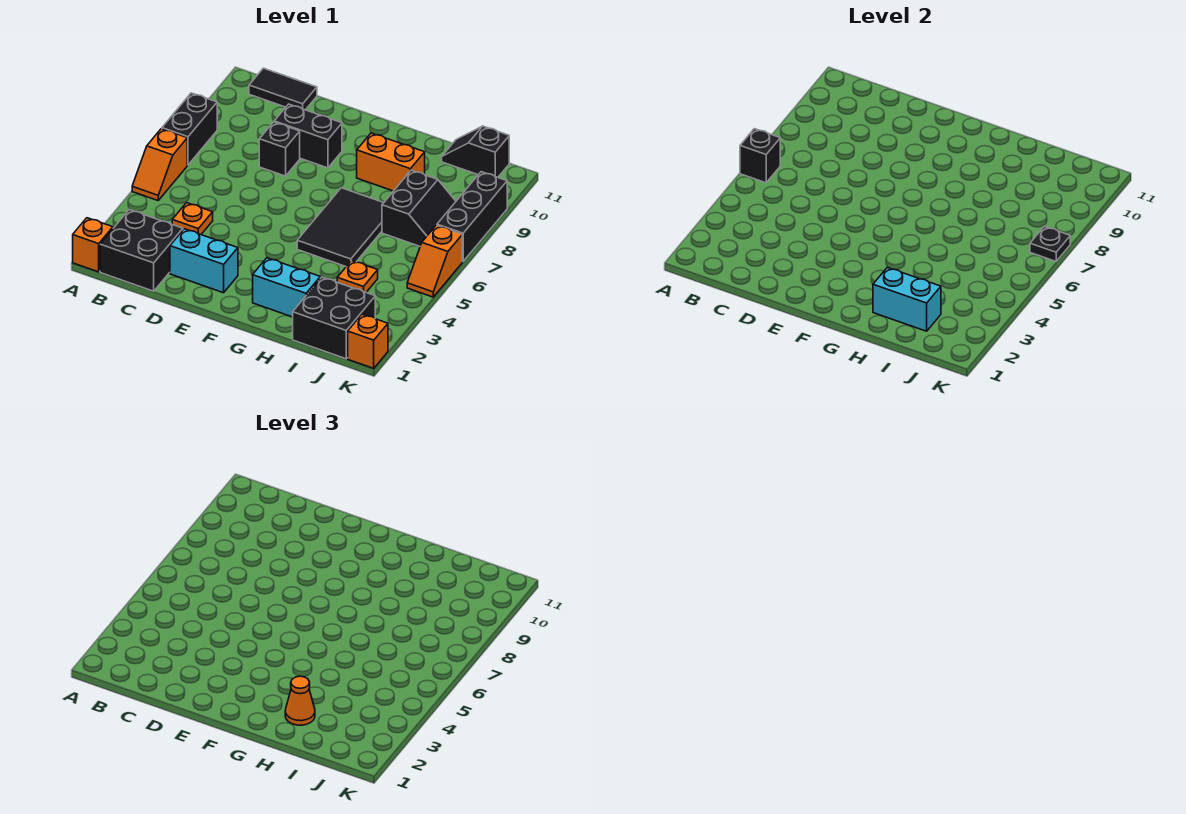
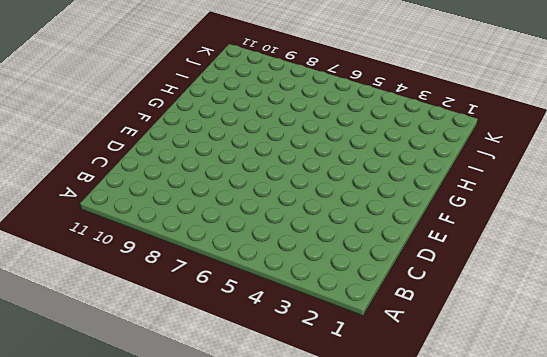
none -> orange brick A1 level 1
none -> orange slope A5:A6 level 1 top 6
none -> black brick A7:A8 level 1

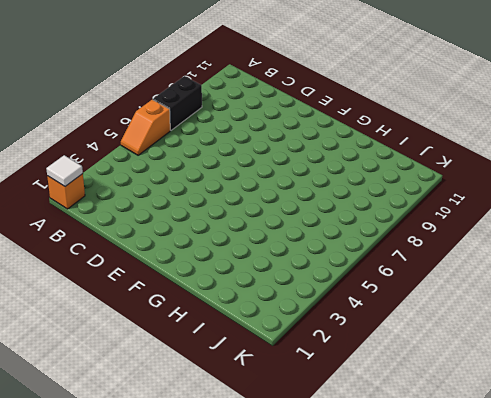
white tile A1 level 2 -> none
none -> black brick B1:C2 level 1
none -> black tile B11:C11 level 1
none -> orange plate C4 level 1

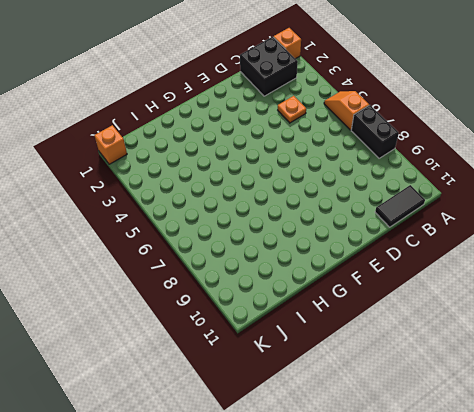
none -> cyan brick D2:E2 level 1
none -> black brick D8 level 1
none -> black brick D9:E9 level 1

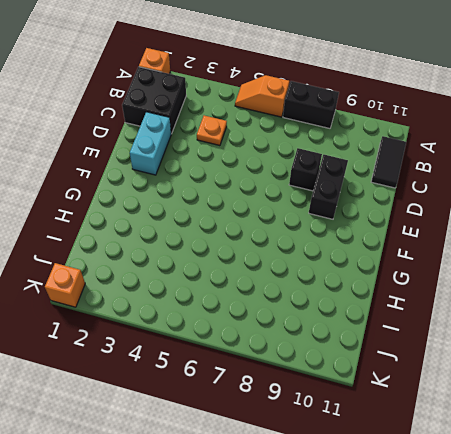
none -> cyan brick G2:H2 level 1
none -> black tile G5:H7 level 1
none -> orange brick G9:H9 level 1

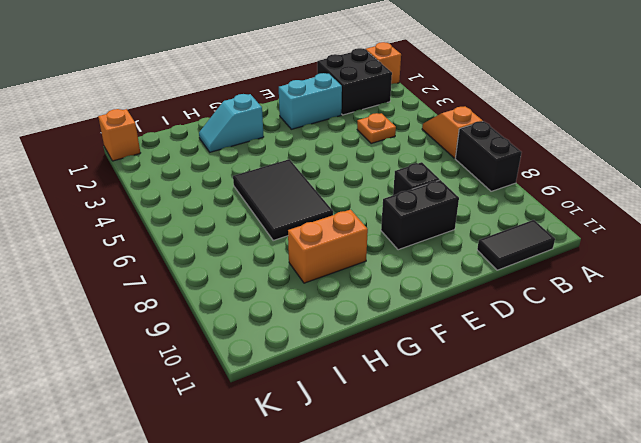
cyan slope G2:H2 level 1 top G -> cyan brick G2:H2 level 1
none -> black brick I1:J2 level 1
none -> orange plate I4 level 1
none -> black slope I7:J8 level 1 top I

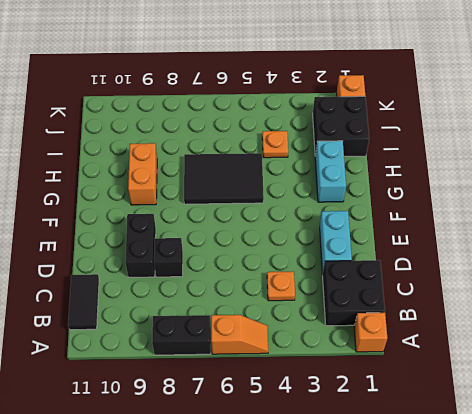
none -> black slope I7:J8 level 1 top I
none -> black slope I11:J11 level 1 top J
none -> orange slope K5:K6 level 1 top 6

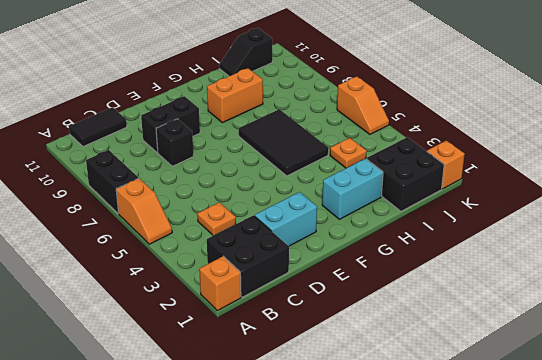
none -> black slope I7:J8 level 1 top I
none -> black brick K7:K9 level 1
none -> black brick A6 level 2

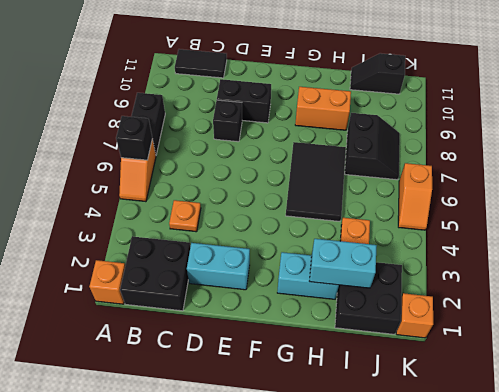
none -> black brick K7:K9 level 1
none -> black plate K7 level 2
none -> orange cone H2 level 3

